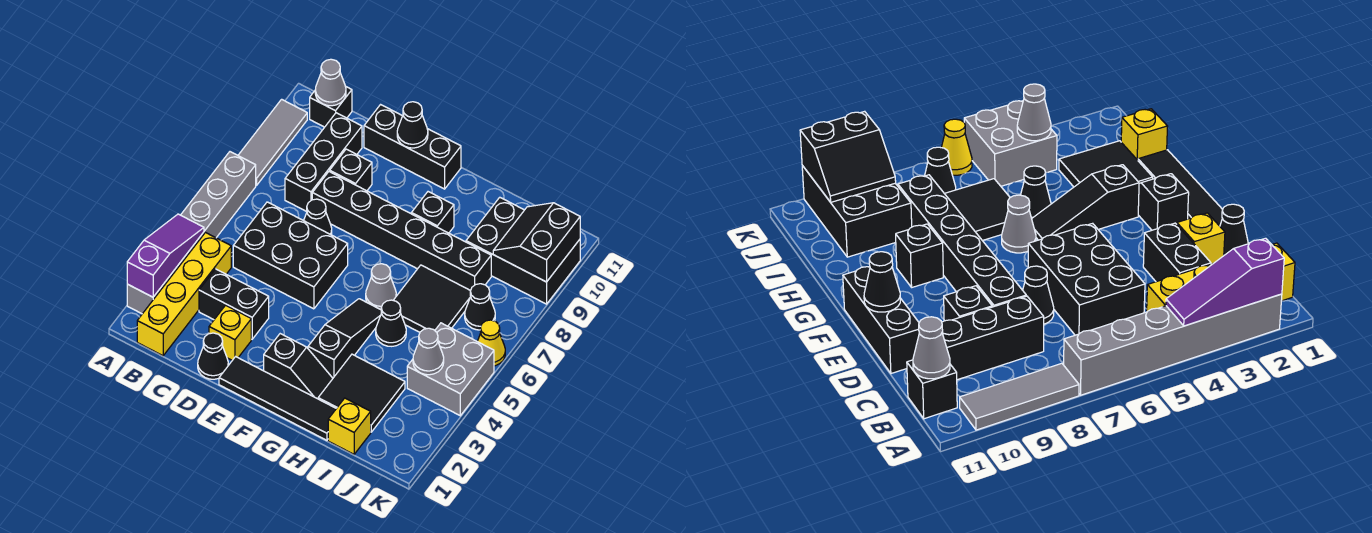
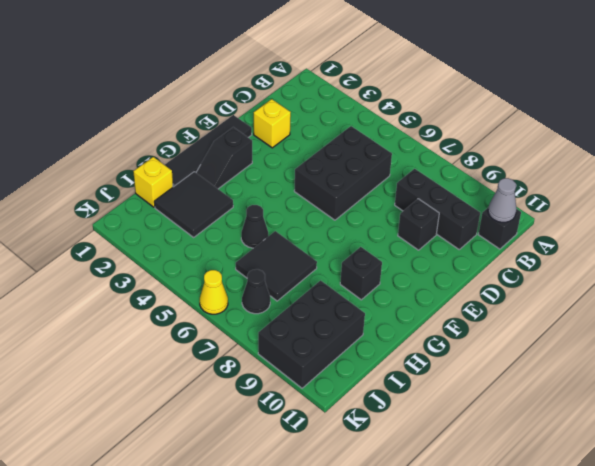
none -> grey brick A2:A7 level 1
none -> grey tile A8:A10 level 1
none -> yellow brick B1:B4 level 1
none -> black brick C3:D3 level 1

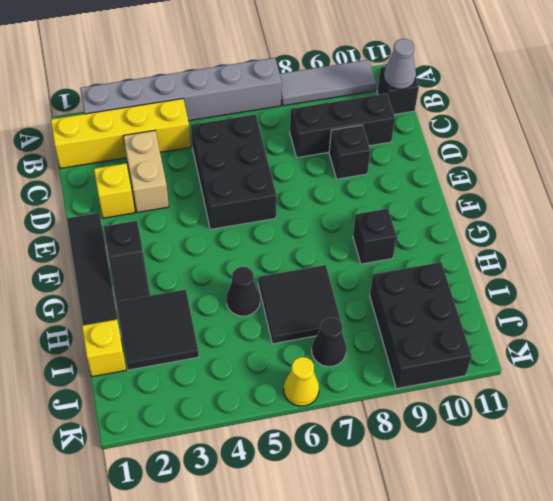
tan brick C3:D3 level 1 -> black brick C3:D3 level 1
none -> black cone D1 level 1
none -> black cone D7 level 1
none -> black brick D8:I8 level 1
none -> black brick D11:F11 level 1

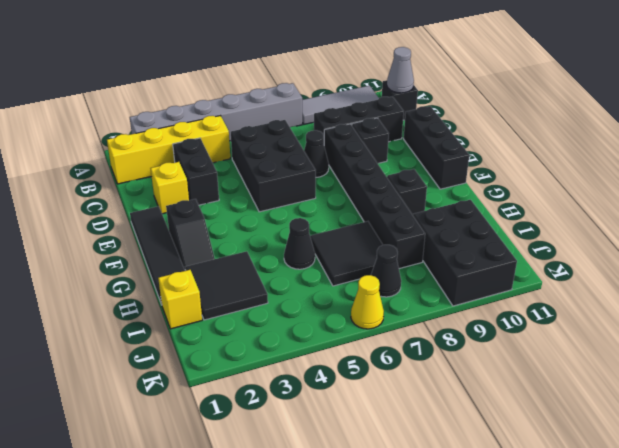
none -> black cone D1 level 1
none -> black slope G3:G5 level 1 top 3
none -> grey cone G6 level 1
none -> grey brick J4:K5 level 1

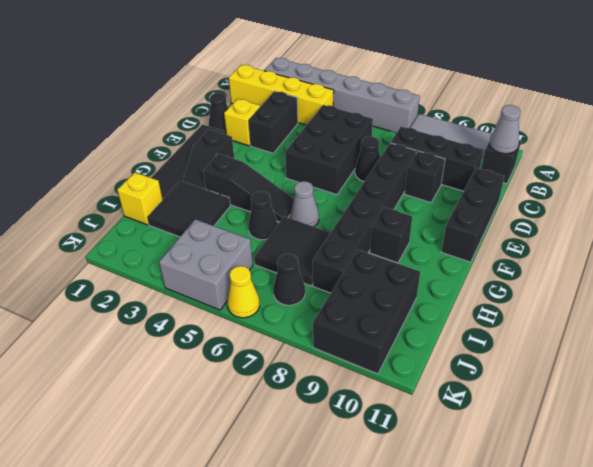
none -> purple slope A2:A4 level 2 top 2
none -> black cone E11 level 2
none -> grey cone J4 level 2
none -> black slope J9:K10 level 2 top K

